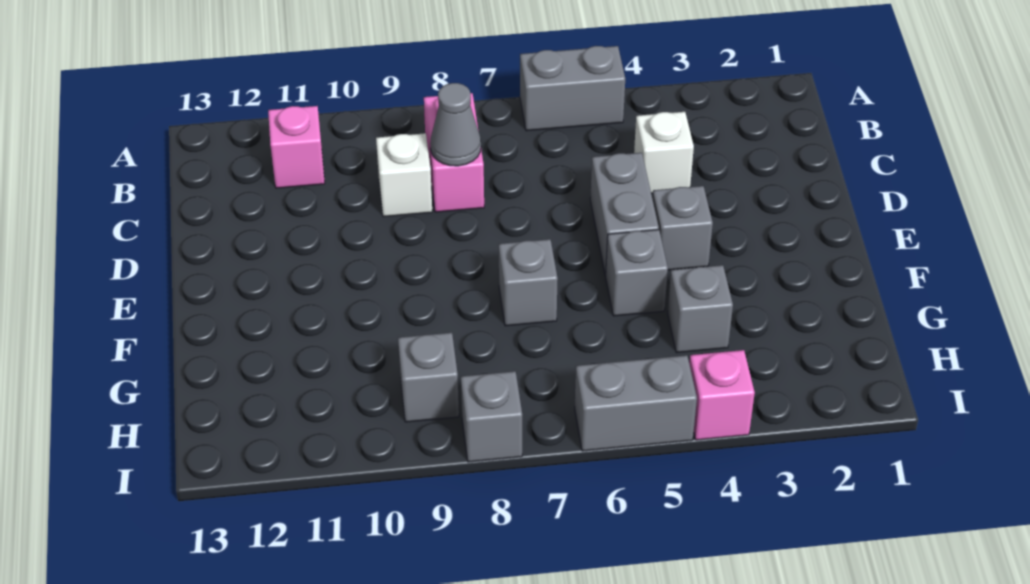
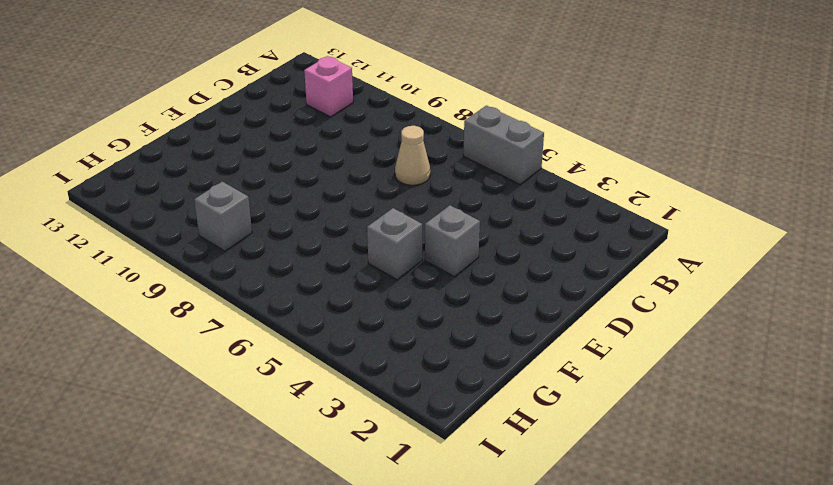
tan cone C7 level 1 -> none
none -> pink brick B8:C8 level 1
none -> white brick C4 level 1
none -> white brick C9 level 1

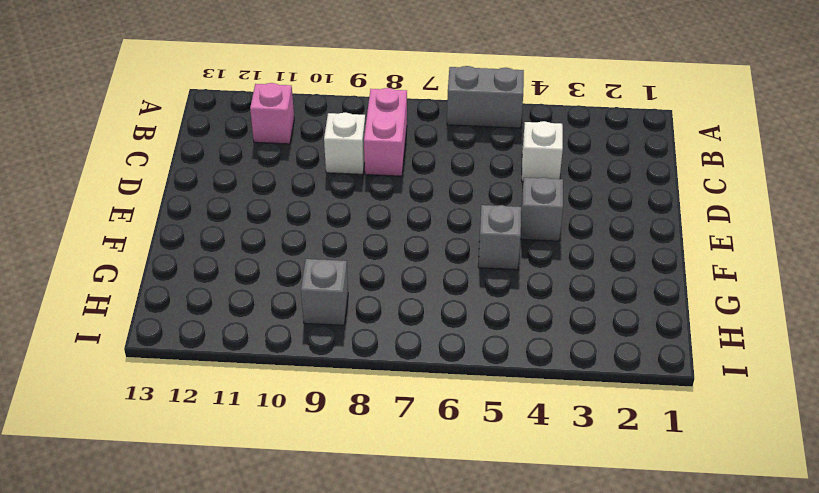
none -> grey brick D5:E5 level 1
none -> grey brick F7 level 1
none -> grey brick G4 level 1

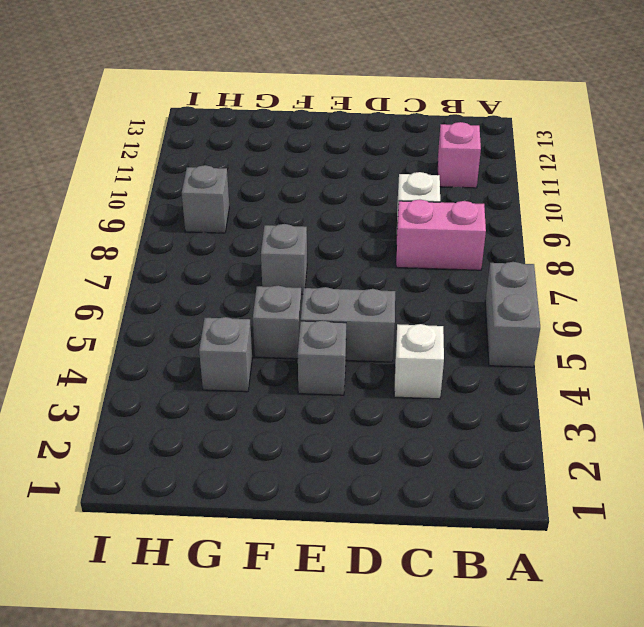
none -> pink brick I4 level 1
none -> grey brick I5:I6 level 1
none -> grey brick I8 level 1

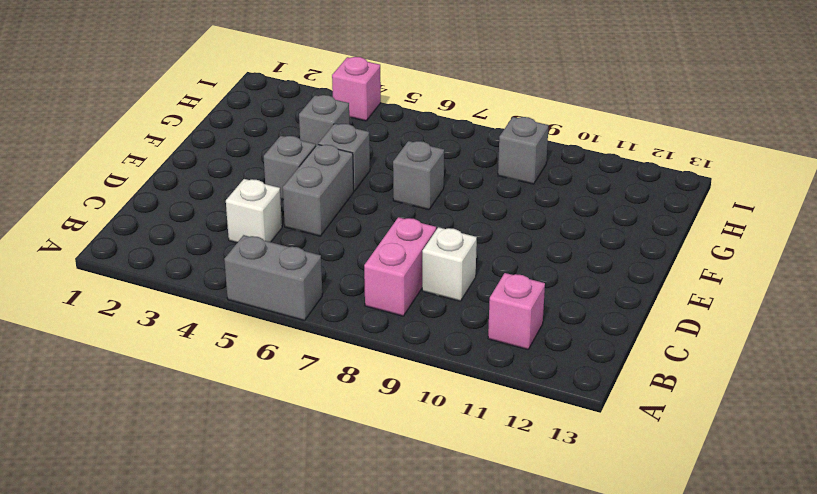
none -> grey brick I5:I6 level 1
none -> grey brick I8 level 1
none -> grey cone C8 level 2

